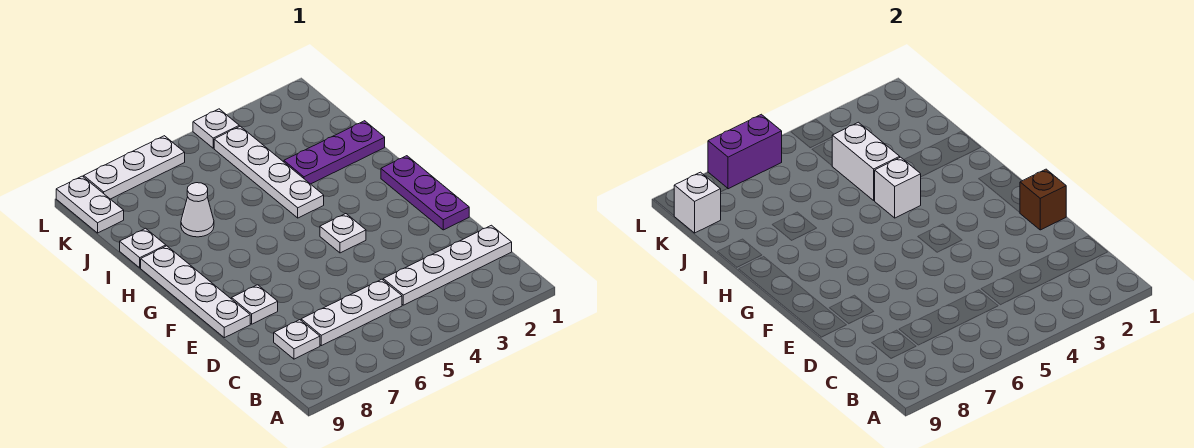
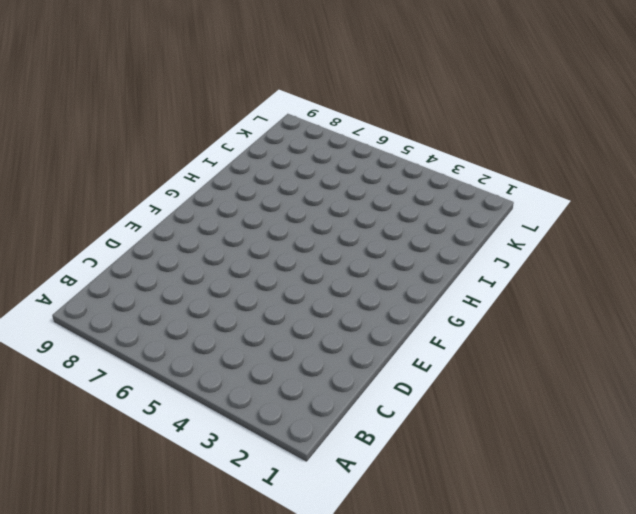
none -> white plate C1:C4 level 1
none -> white plate C5:C7 level 1
none -> white plate C8 level 1

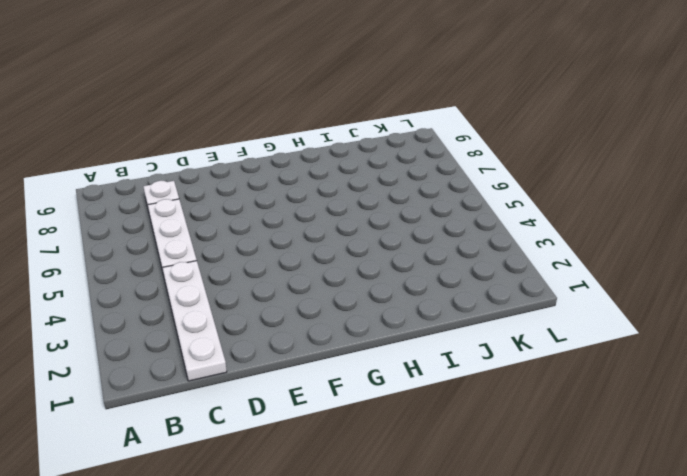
none -> purple plate E1:G1 level 1
none -> white plate E8 level 1
none -> white plate E9:H9 level 1

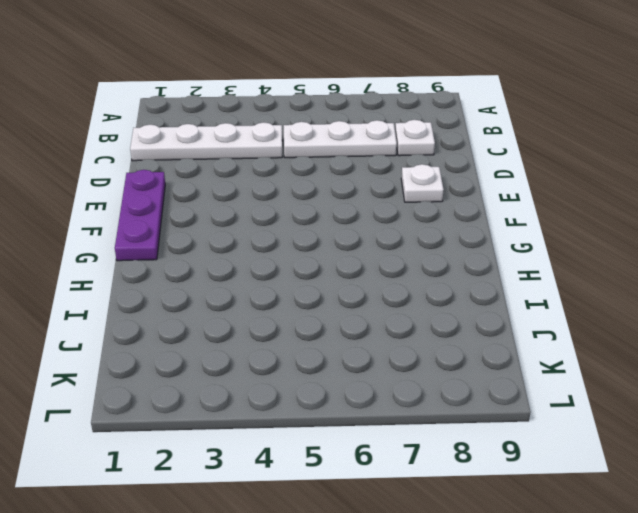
none -> white plate E9:H9 level 1
none -> white plate F4 level 1
none -> white plate H4:K4 level 1

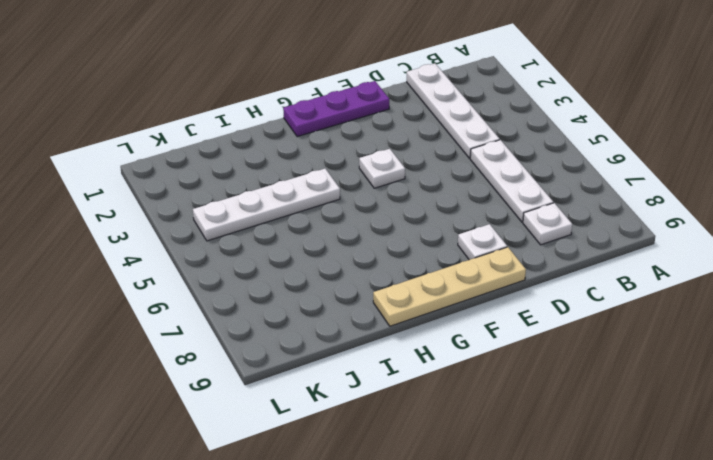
tan plate E9:H9 level 1 -> white plate E9:H9 level 1
none -> purple plate I1:I3 level 1
none -> white cone I7 level 1
none -> white plate I9 level 1

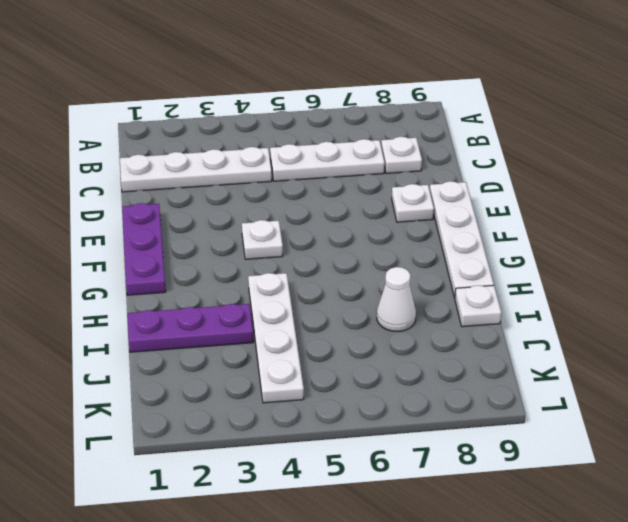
none -> white plate K9:L9 level 1
none -> white plate L4 level 1
none -> white plate L6:L8 level 1

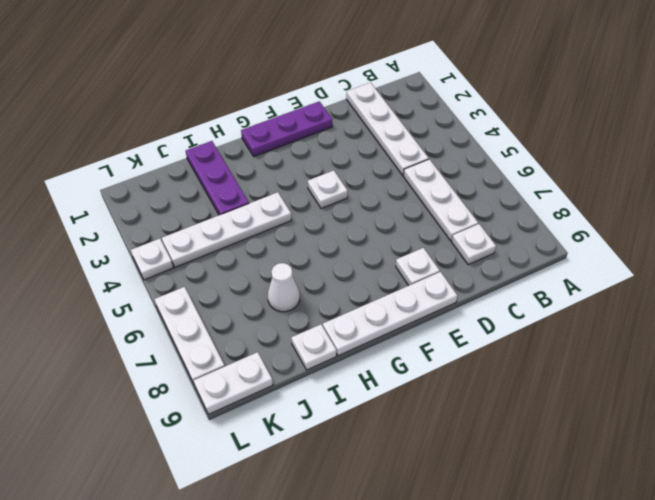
none -> brown brick E1 level 2
none -> white brick H4 level 2
none -> white brick I4:J4 level 2

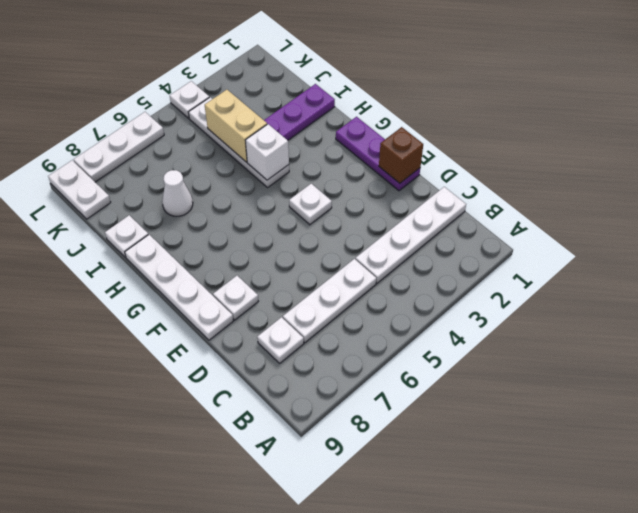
tan brick I4:J4 level 2 -> white brick I4:J4 level 2
none -> white brick K9 level 2
none -> purple brick L6:L7 level 2

